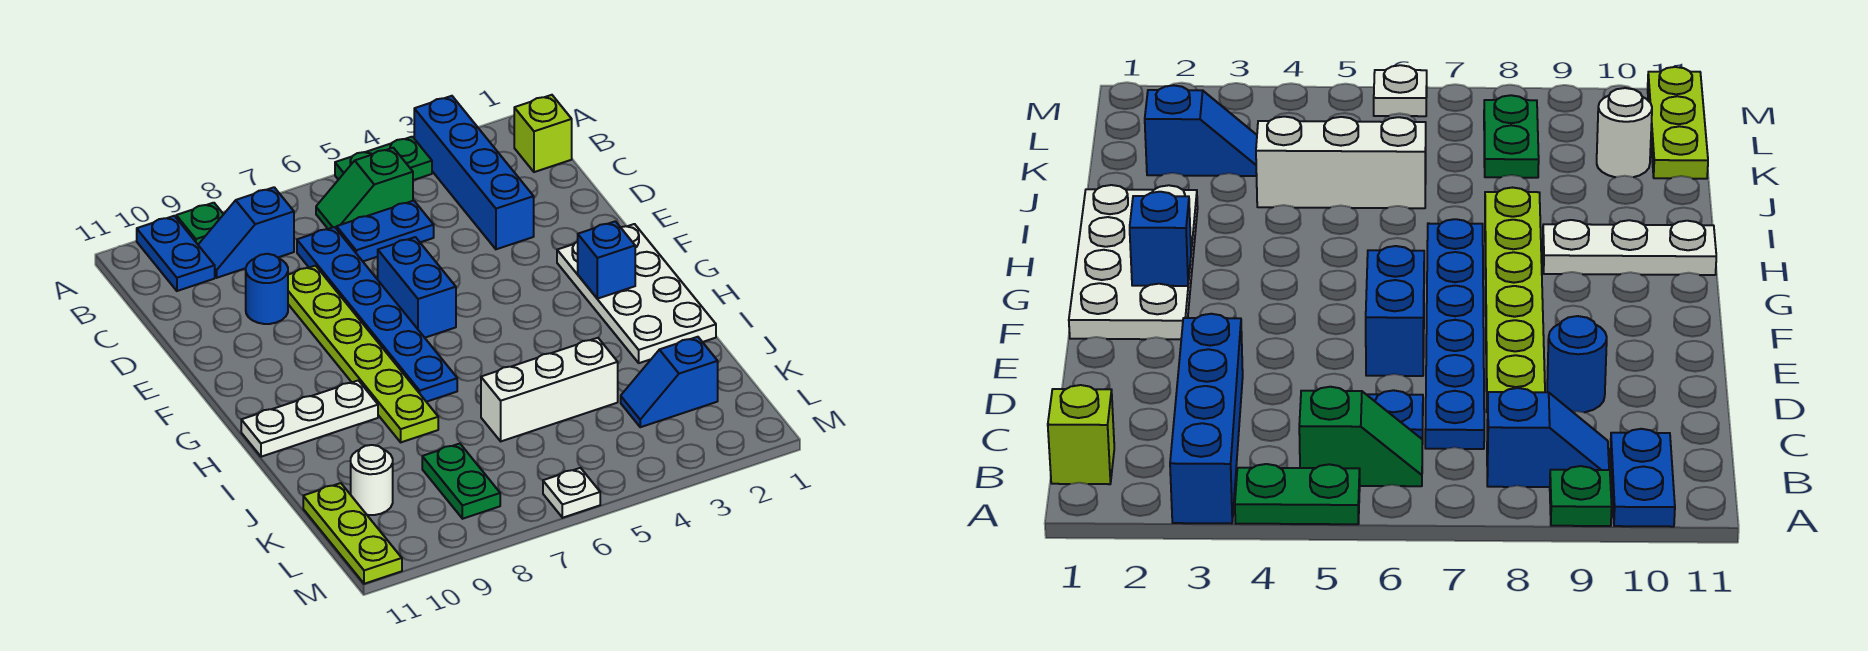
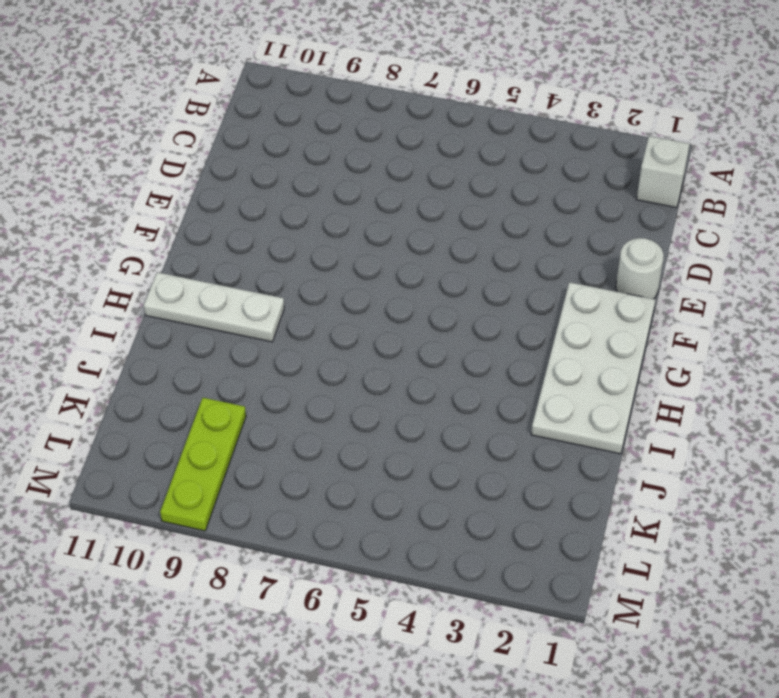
white brick B1 level 1 -> lime brick B1 level 1
white round brick E1 level 1 -> white round brick K10 level 1
lime plate K9:M9 level 1 -> lime plate K11:M11 level 1
none -> blue brick A3:D3 level 1
none -> green plate A4:A5 level 1
none -> green plate A9 level 1

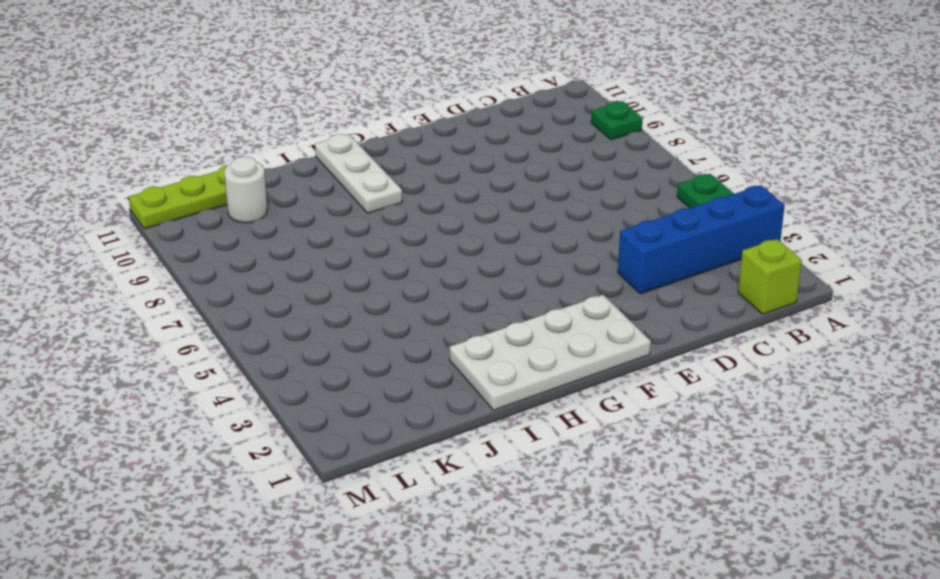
none -> blue plate A10:B10 level 1
none -> green slope B5:B6 level 1 top 5
none -> blue slope B8:B9 level 1 top 8

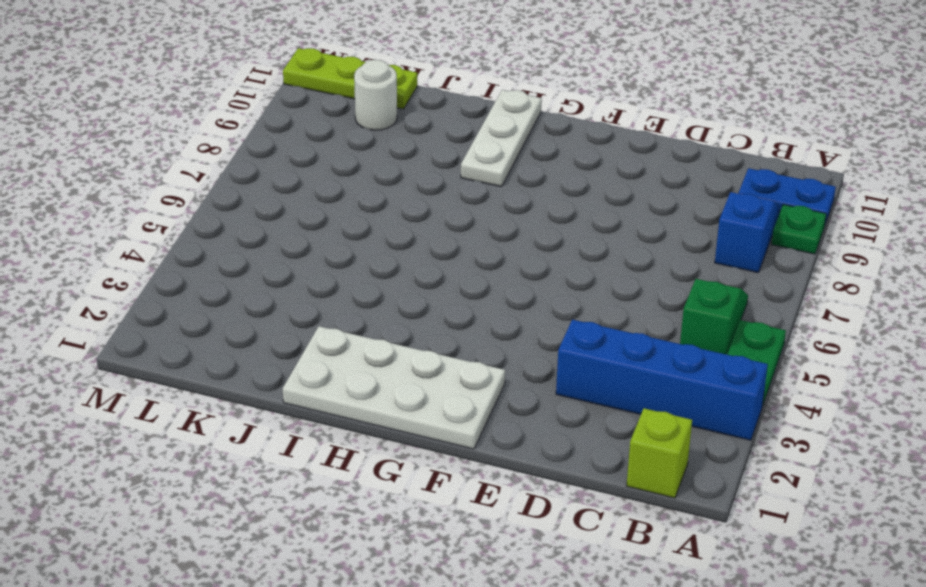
none -> blue plate C5:C6 level 1
none -> blue plate C7:H7 level 1
none -> lime plate D8:I8 level 1

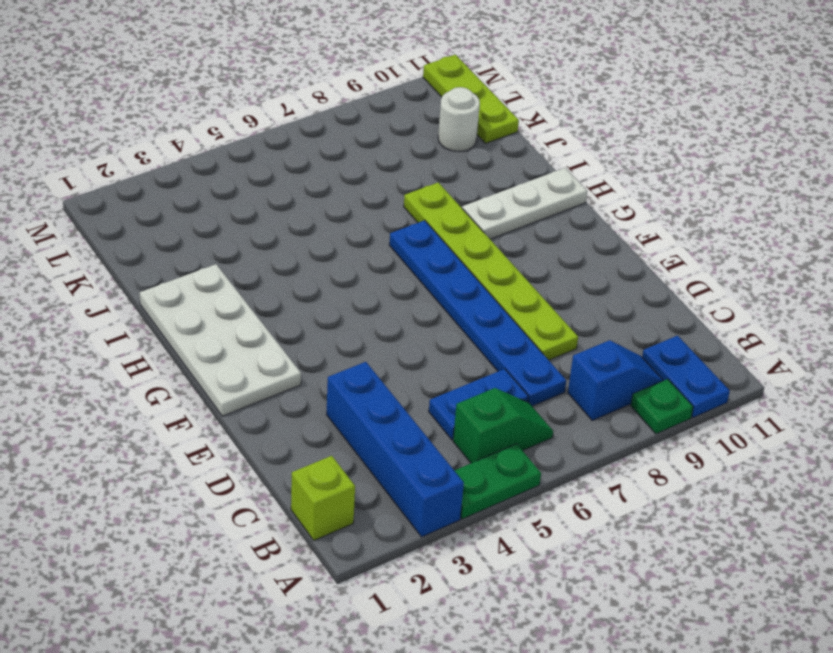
none -> blue round brick D9 level 1
none -> blue brick E6:F6 level 1
none -> white brick J4:J6 level 1

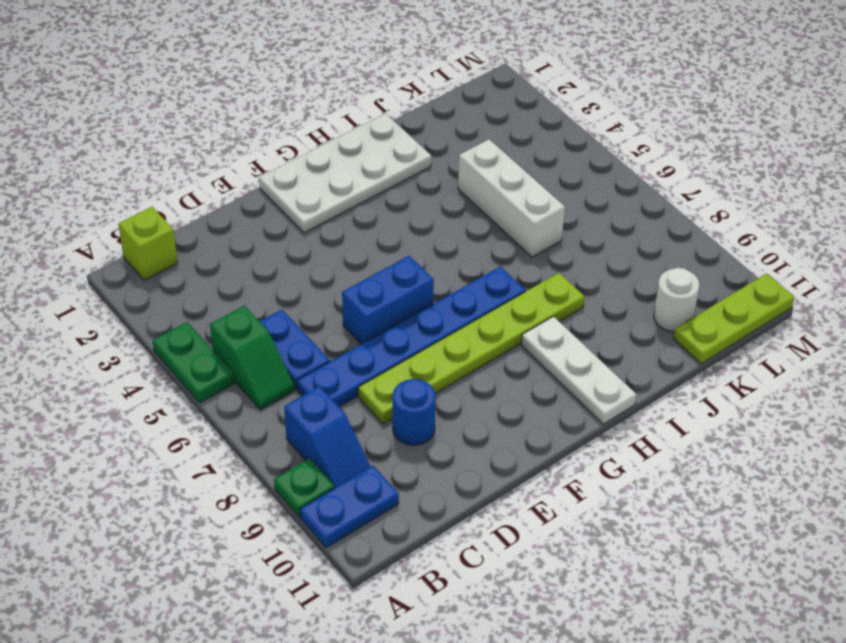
none -> blue brick A3:D3 level 1
none -> blue slope K2:K3 level 1 top 2
none -> green plate K8:L8 level 1

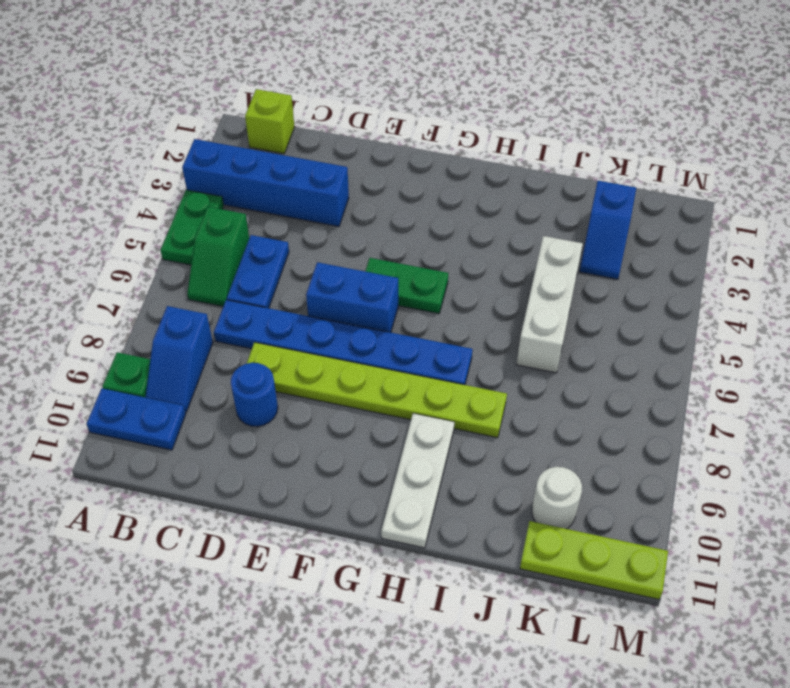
green plate F5:G5 level 1 -> green plate K8:L8 level 1
none -> white plate F1:I2 level 1
none -> white plate M6 level 1
none -> blue brick G2 level 2

